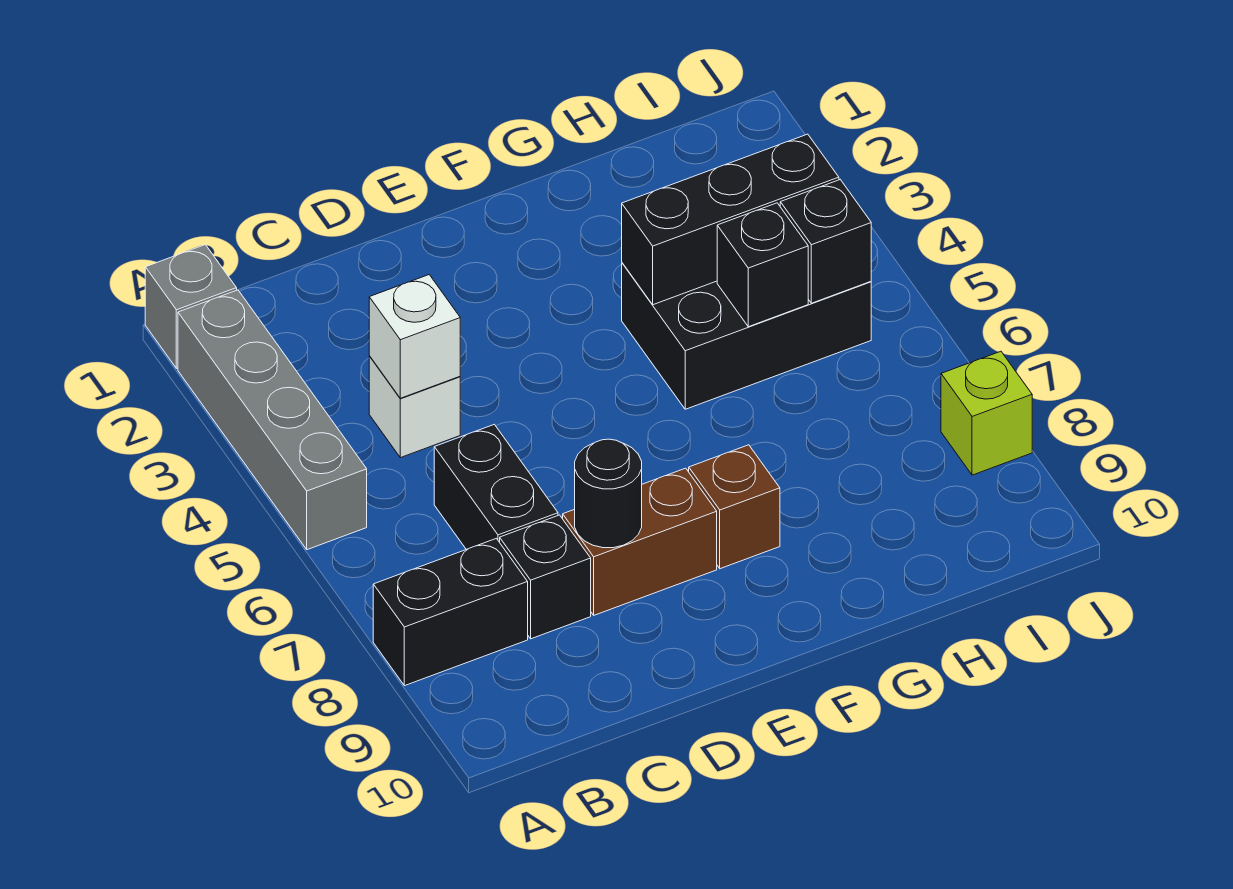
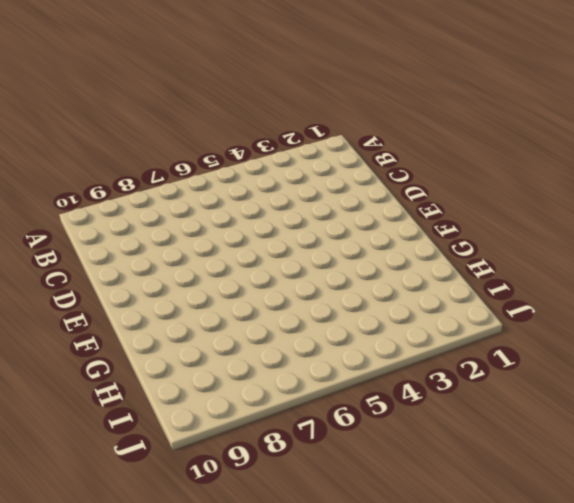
none -> grey brick A1 level 1
none -> grey brick A2:A5 level 1
none -> black brick A8:B8 level 1

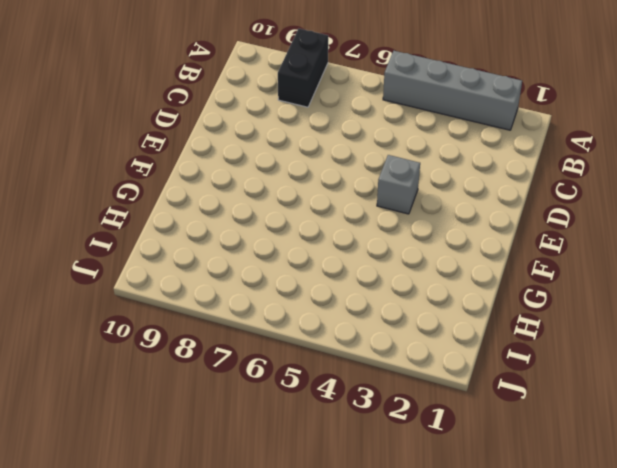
grey brick E4 level 1 -> grey brick A1 level 1
none -> white brick C4 level 1
none -> black brick C6:C7 level 1
none -> black brick C8 level 1

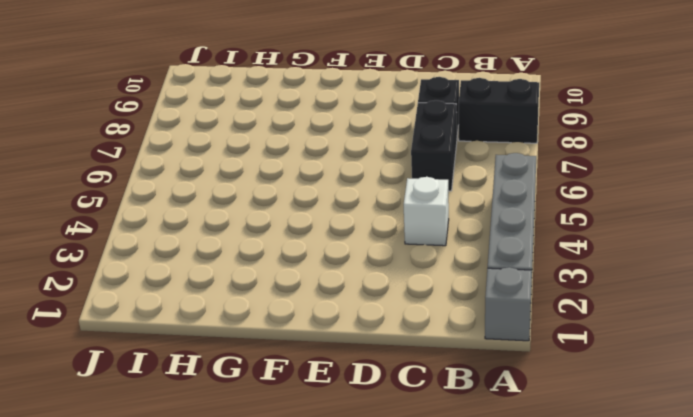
none -> brown brick D8:E8 level 1
none -> brown brick F8 level 1
none -> black brick G4:I5 level 1

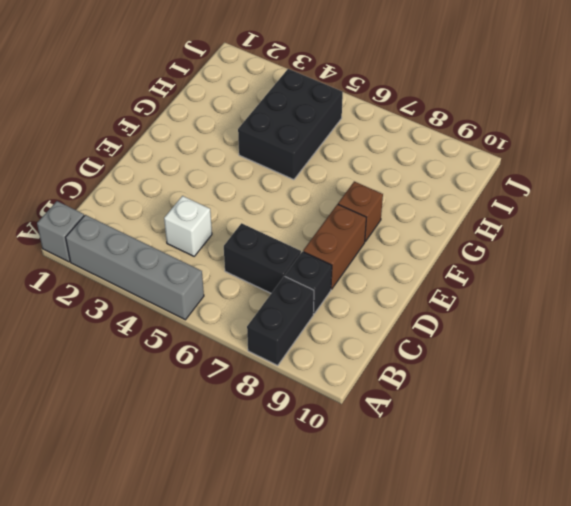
none -> lime brick J8 level 1
none -> white brick C4 level 2
none -> black round brick D8 level 2

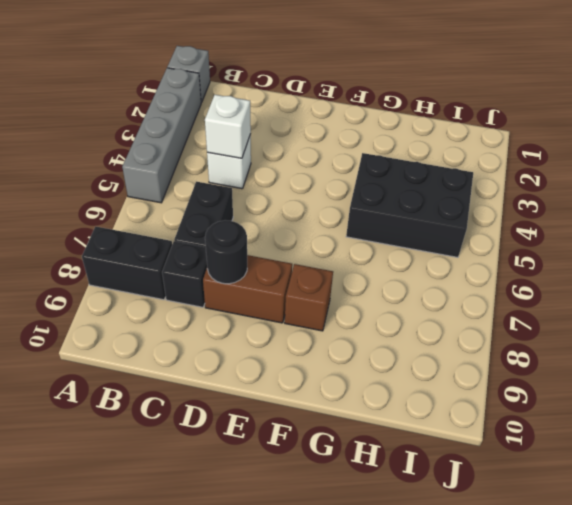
none -> lime brick J8 level 1
none -> black brick G4:I4 level 2
none -> black brick H5 level 2

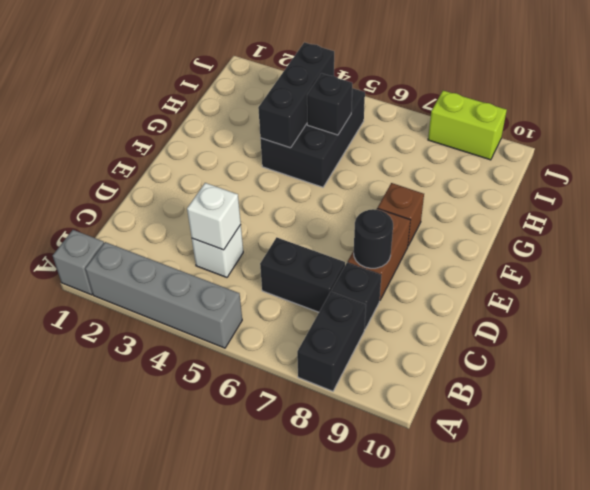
lime brick J8:J9 level 1 -> lime brick J8 level 1
none -> black brick I5 level 2

